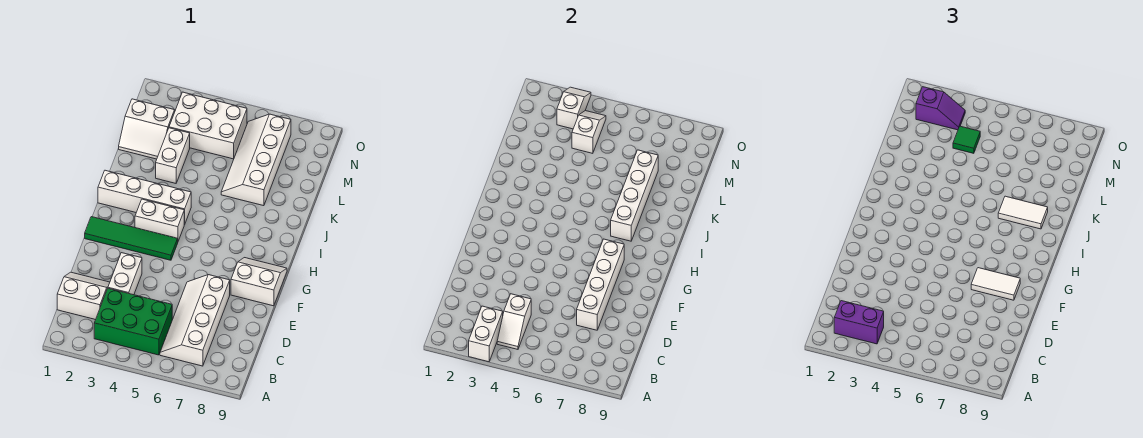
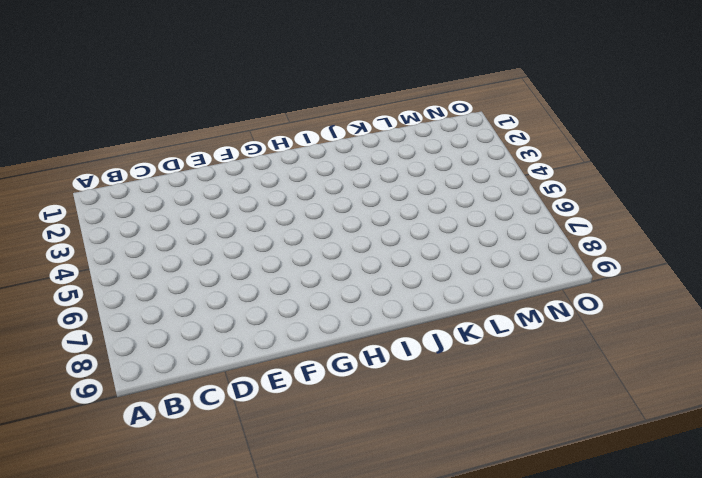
none -> green brick B3:C5 level 1
none -> white slope B6:E7 level 1 top 7
none -> white slope C1:D2 level 1 top C

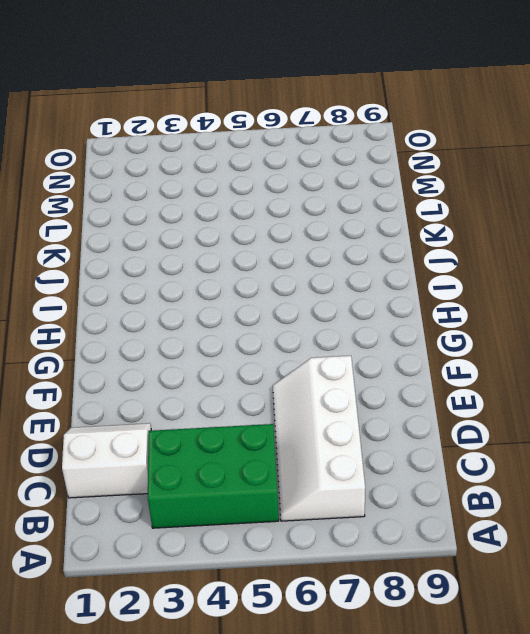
none -> white brick D3:E3 level 1
none -> white slope F8:G9 level 1 top F
none -> green tile G1:G4 level 1

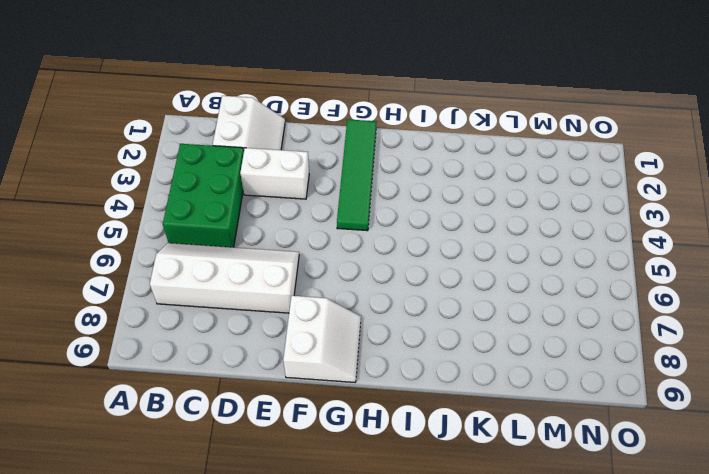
none -> white brick H3:H4 level 1
none -> white brick I1:I4 level 1
none -> white brick K3:L3 level 1

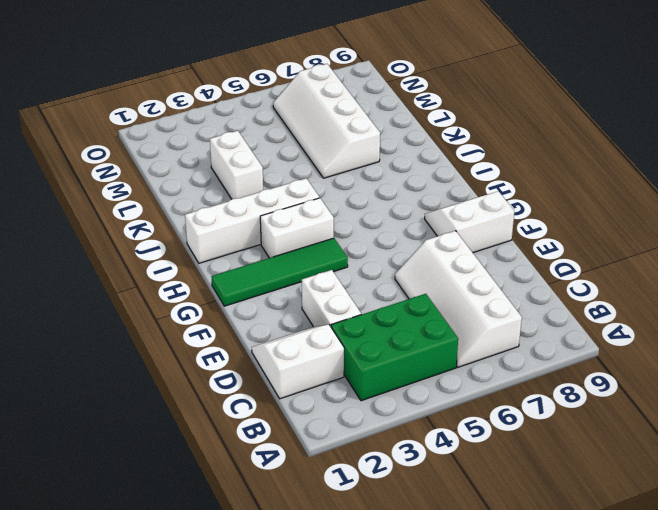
none -> white slope L1:M2 level 1 top M
none -> white brick M3:N5 level 1
none -> white brick A3:B3 level 2

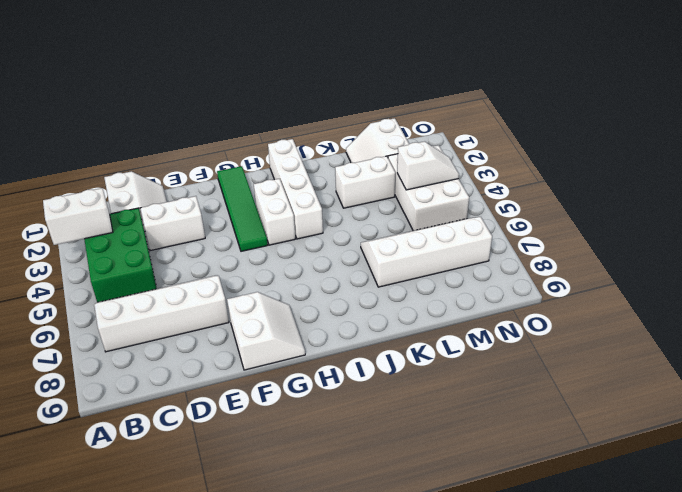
none -> white slope B4:C4 level 2 top C
none -> white brick D7:G7 level 2
none -> white brick I7:L7 level 2

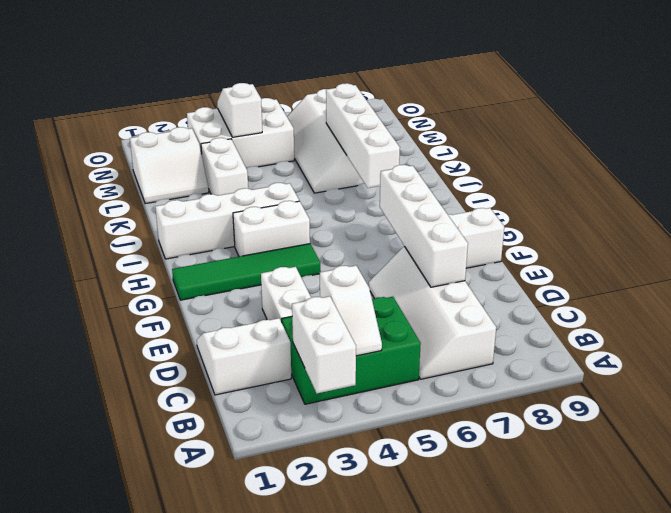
none -> white slope N3:O3 level 2 top N
none -> purple brick B2:B3 level 3
none -> white tile F7:F8 level 3

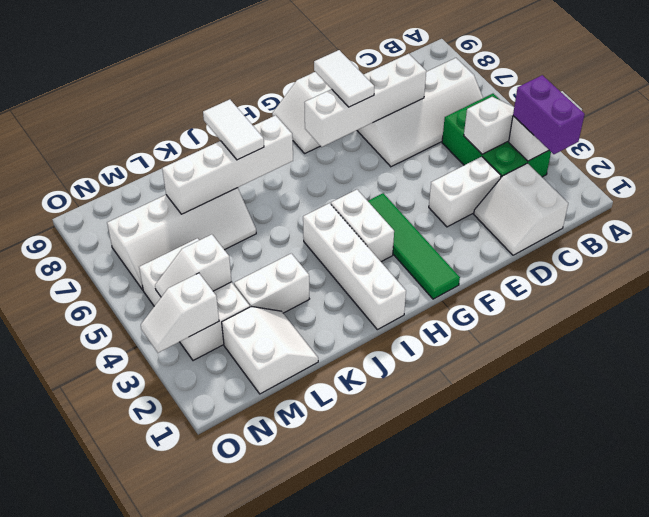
none -> green tile M4 level 3
none -> purple slope N2:N3 level 3 top 2

